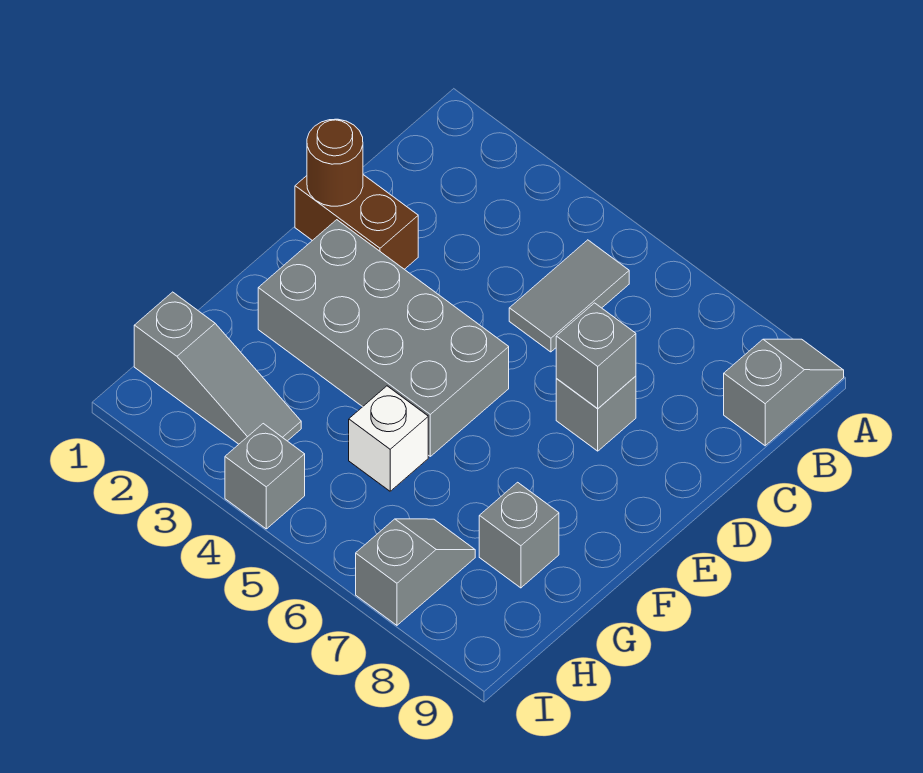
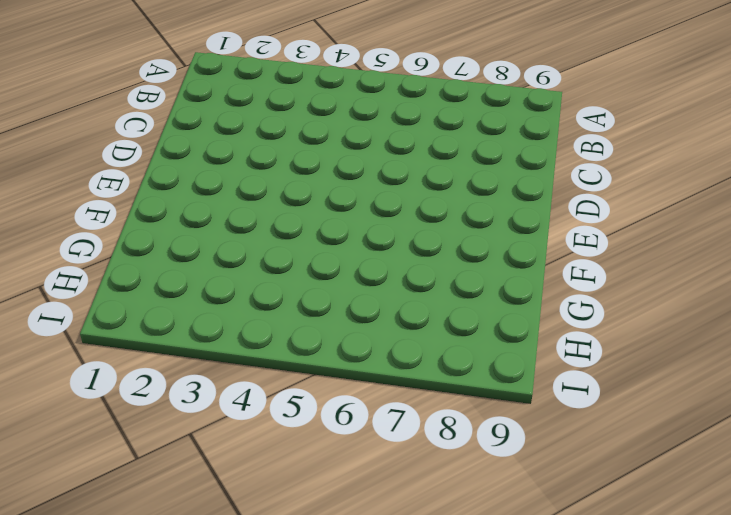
none -> grey slope A9:B9 level 1 top B
none -> grey tile B5:C5 level 1
none -> brown brick D1:D2 level 1

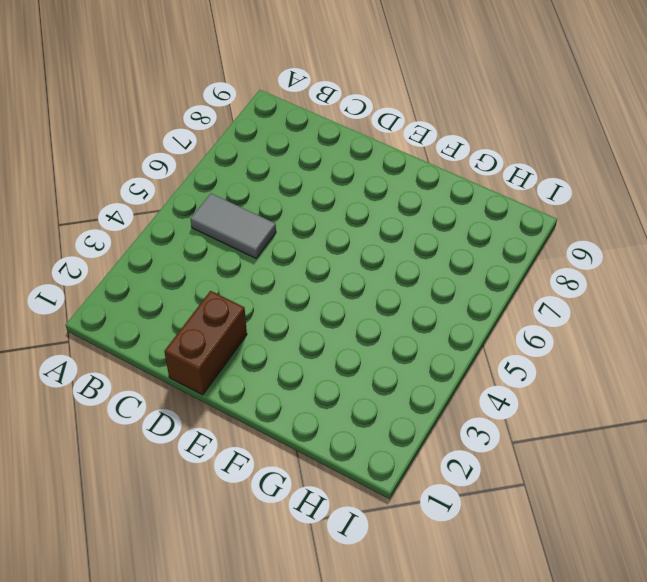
none -> grey slope A9:B9 level 1 top B
none -> grey brick D7 level 1
none -> grey brick E2:F5 level 1

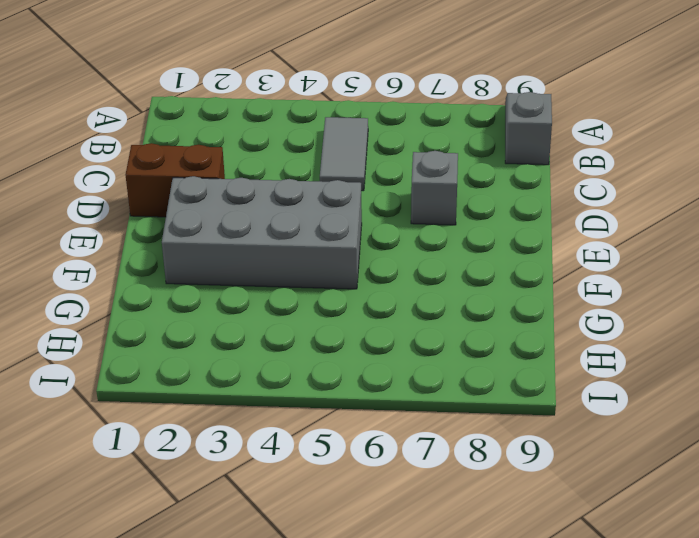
none -> white brick G5 level 1
none -> grey brick G8 level 1
none -> grey slope H1:H3 level 1 top 1

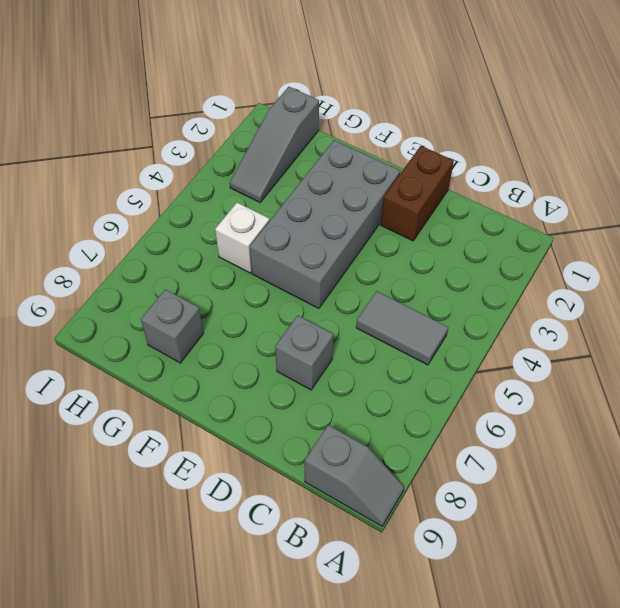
none -> grey slope H7:I7 level 1 top I
none -> grey brick I4 level 1
none -> brown round brick D1 level 2

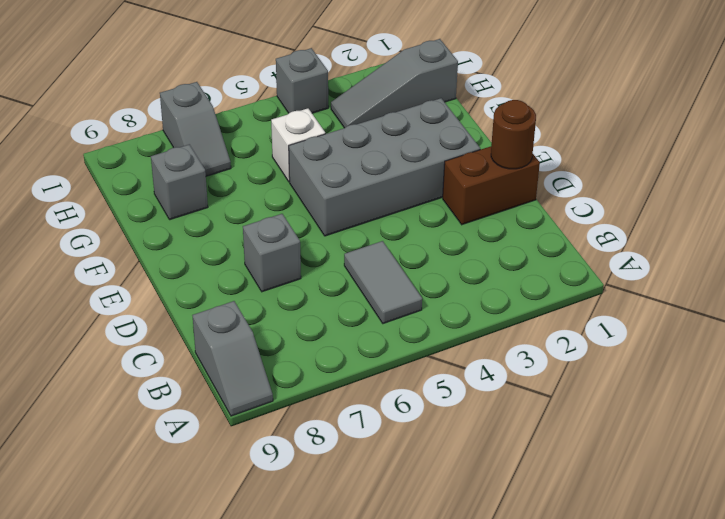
none -> grey brick D7 level 2

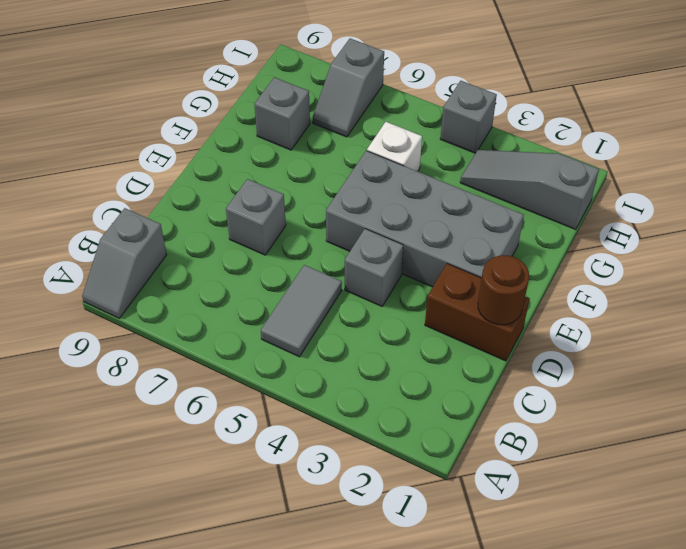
grey brick D4 level 1 -> grey brick D7 level 2

